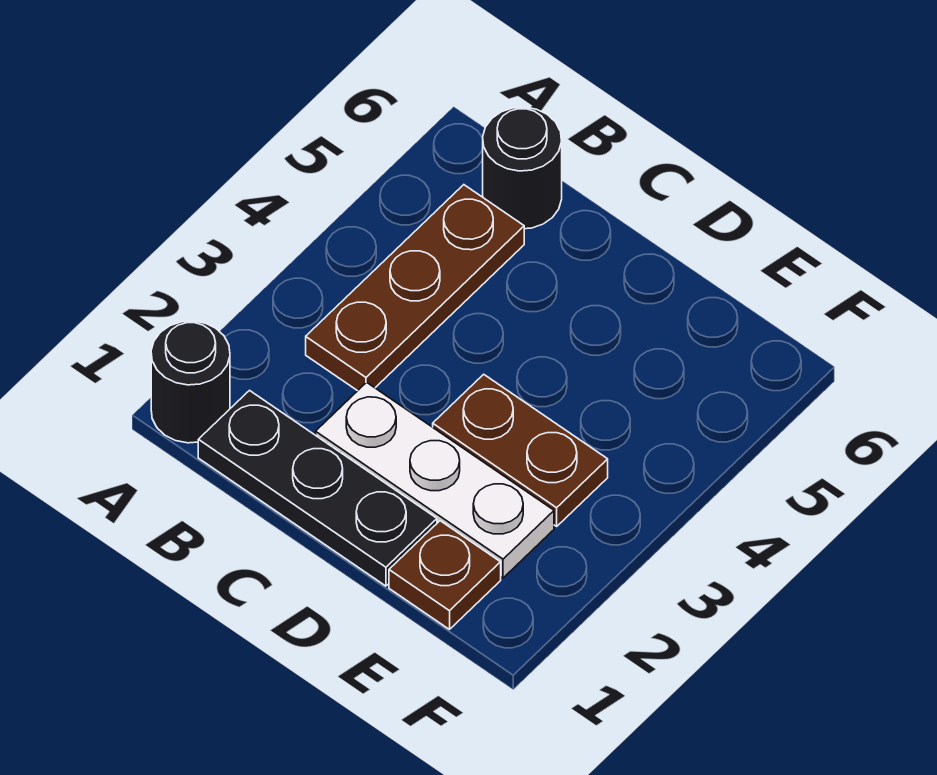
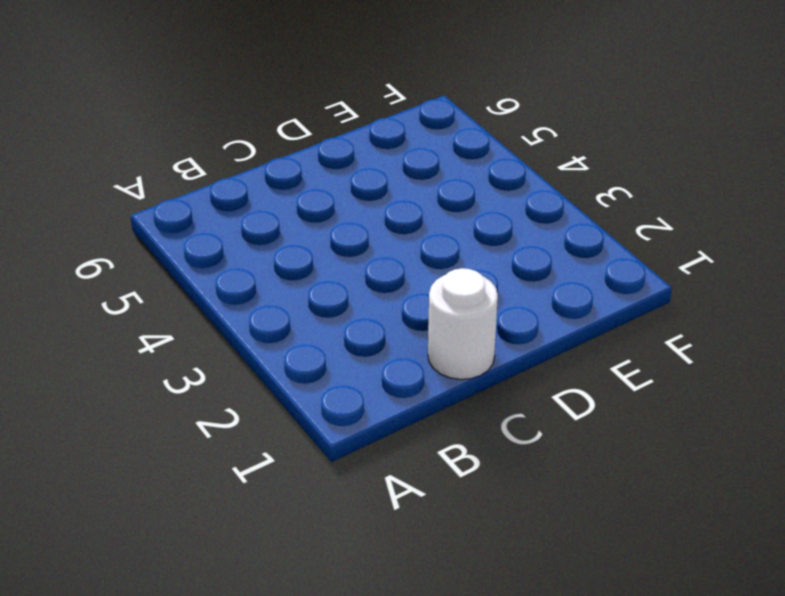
white round brick C1 level 1 -> black plate B1:D1 level 1
none -> black round brick A1 level 1
none -> brown plate B3:B5 level 1

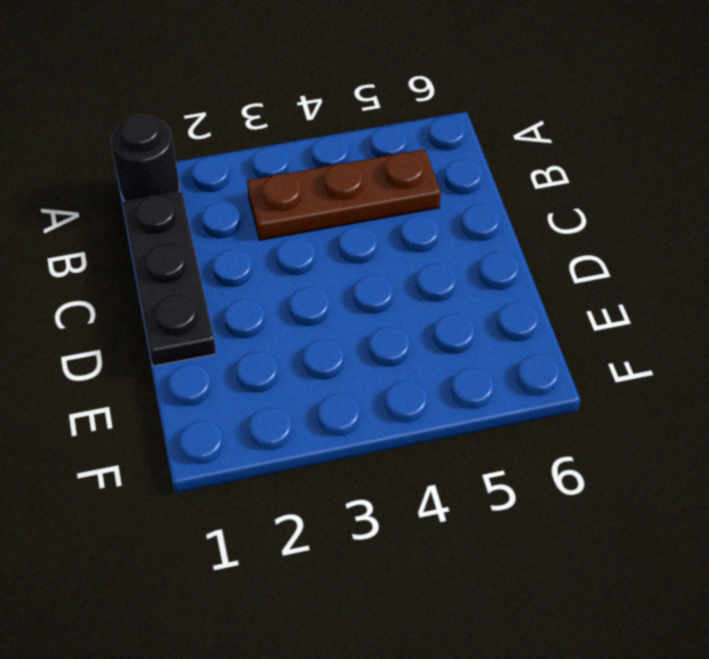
none -> black round brick B6 level 1
none -> white plate C2:E2 level 1

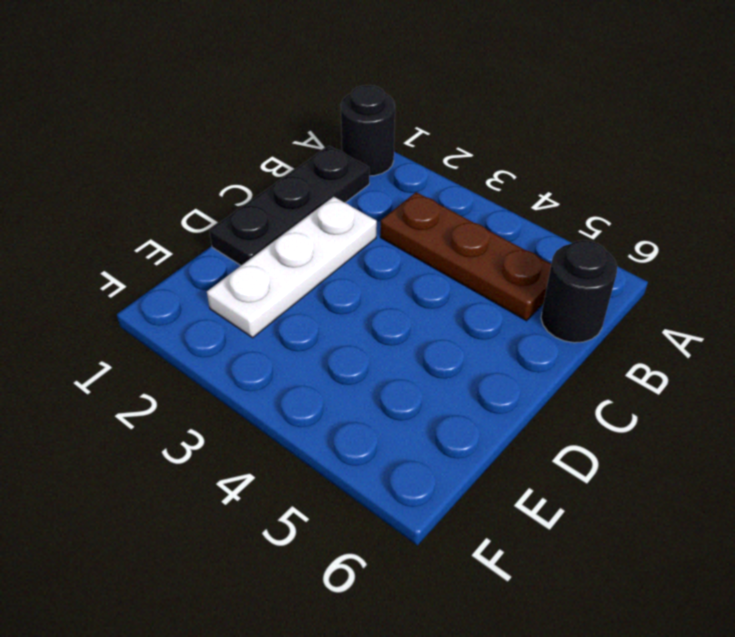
none -> brown plate D3:E3 level 1
none -> brown plate E1 level 1

